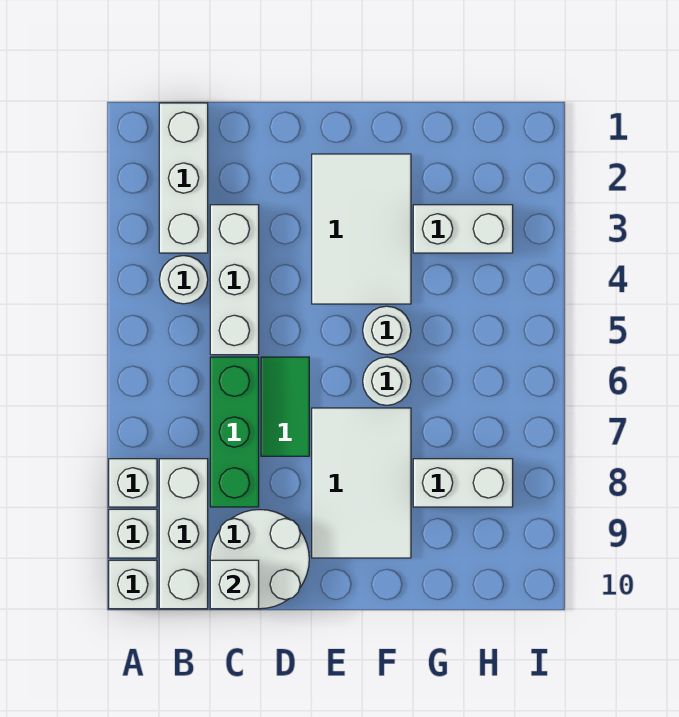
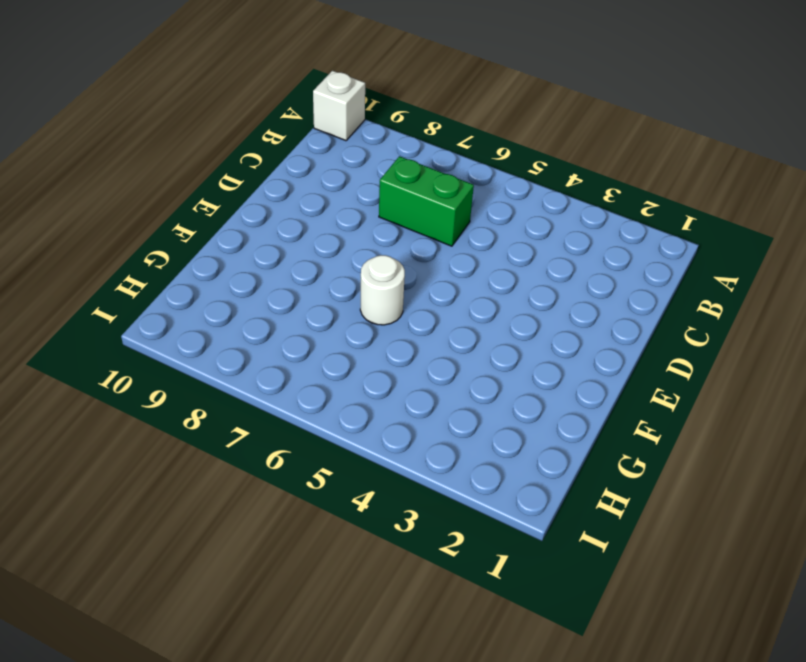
green brick C6:C7 level 1 -> green brick C6:C8 level 1
none -> white brick A8 level 1
none -> white brick A9 level 1
none -> white brick B1:B3 level 1

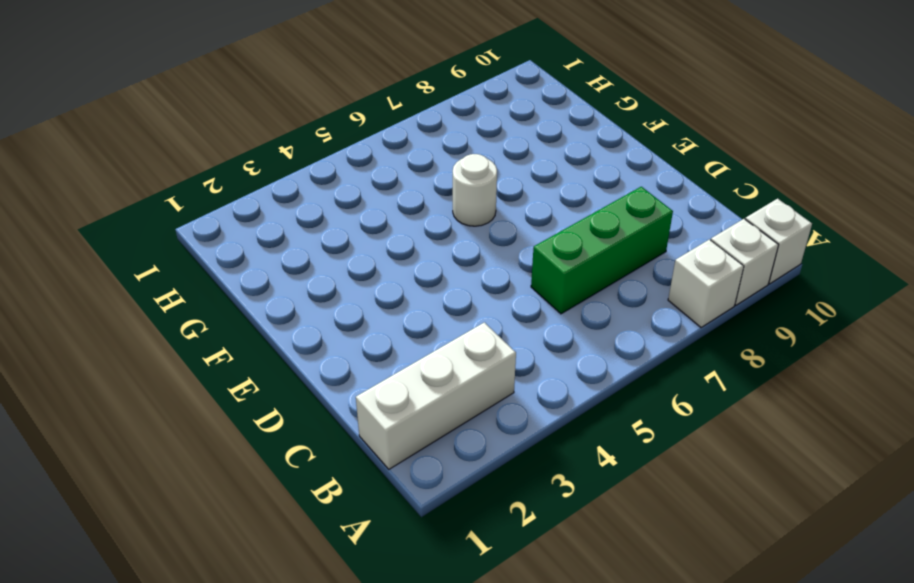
none -> white round brick B4 level 1
none -> white brick B8:B10 level 1
none -> white brick C3:C5 level 1

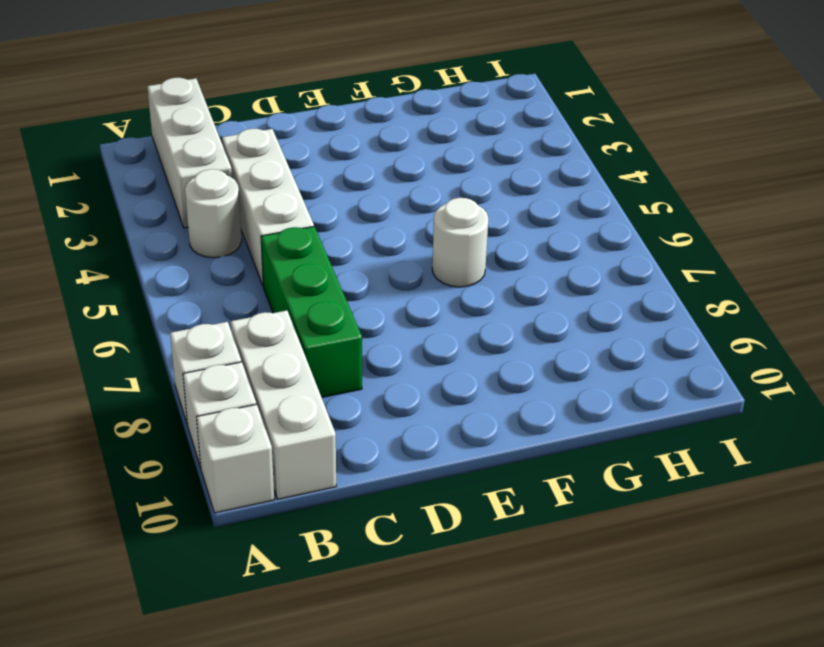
none -> white round brick C9:D10 level 1
none -> green tile D6:D7 level 1
none -> white tile E2:F4 level 1

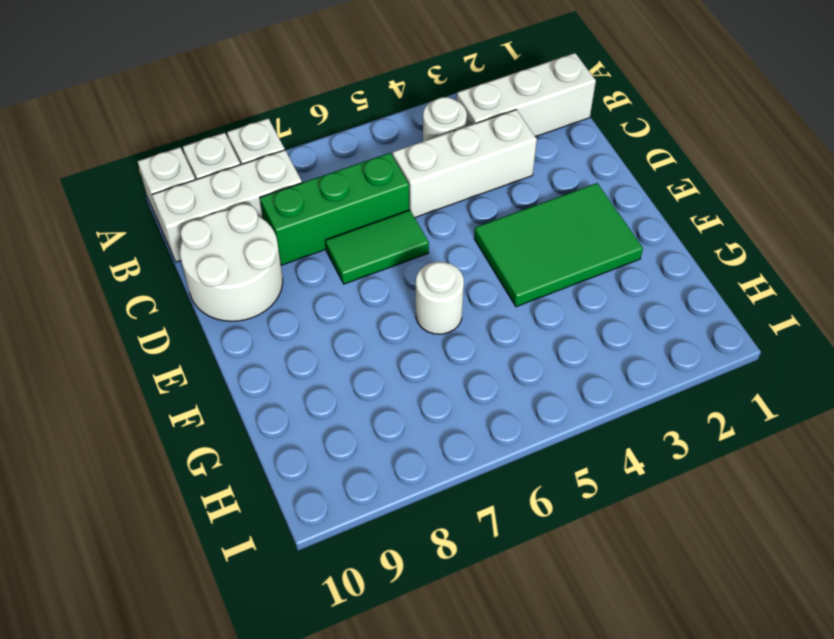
green tile E2:F4 level 1 -> white tile E2:F4 level 1
none -> white tile E7:F9 level 1
none -> white round brick F5 level 1
none -> white brick G3:H3 level 1

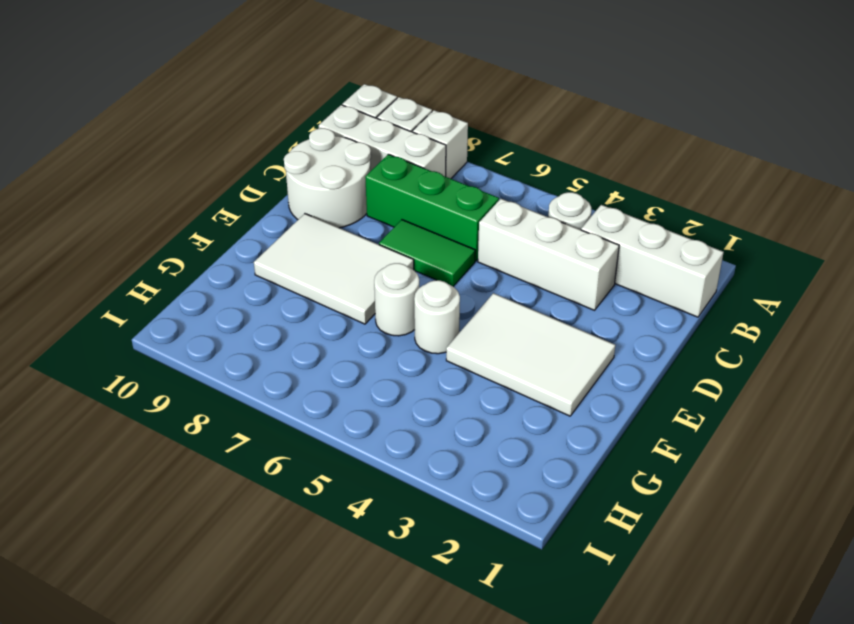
none -> white brick G3:H3 level 1
none -> white brick G8:H8 level 1
none -> white brick C10 level 2

